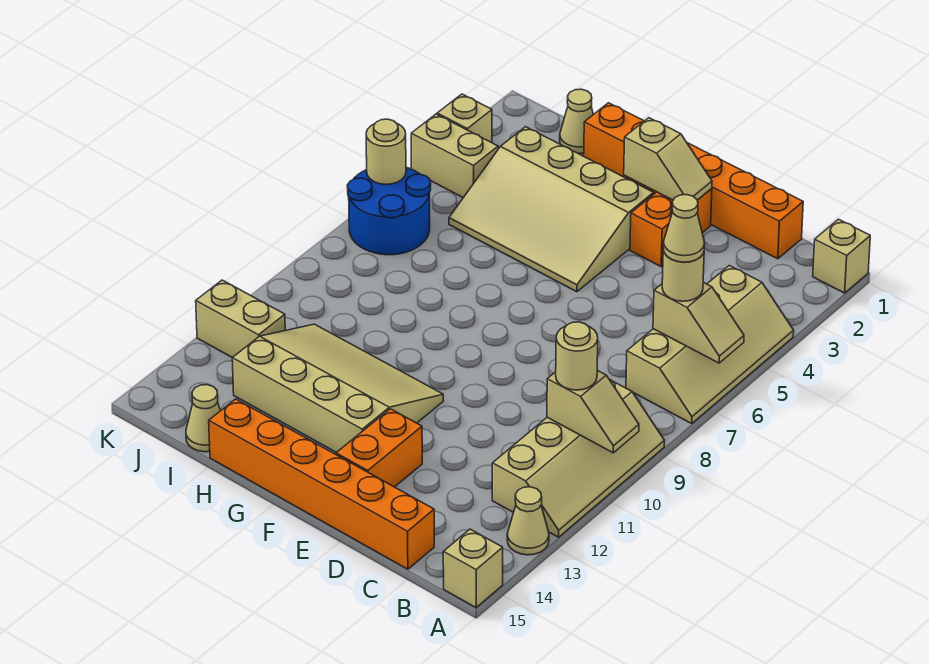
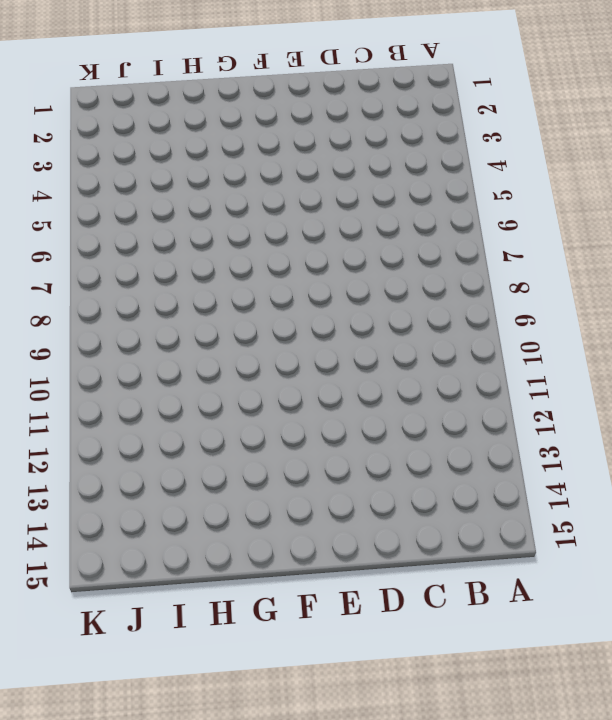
none -> tan brick A1 level 1
none -> tan slope A4:B7 level 1 top B
none -> tan slope A9:B12 level 1 top B

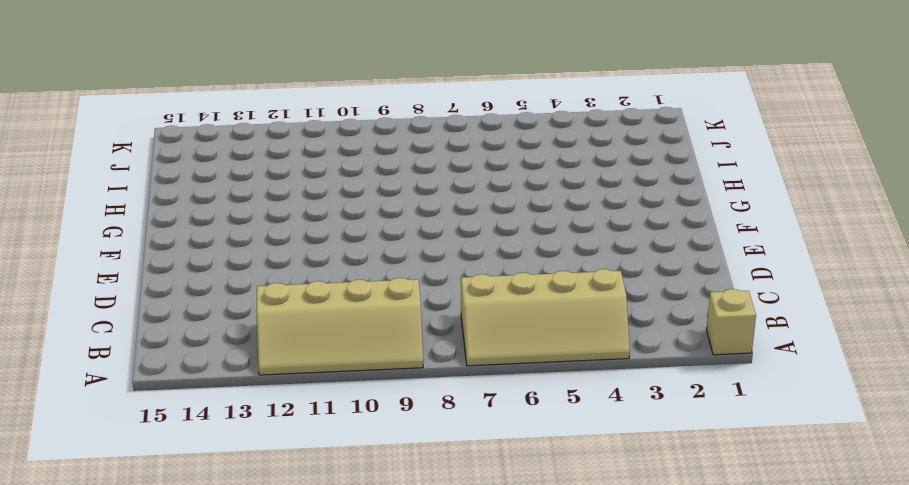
none -> tan cone A13 level 1
none -> tan brick A15 level 1
none -> orange brick C1:H1 level 1

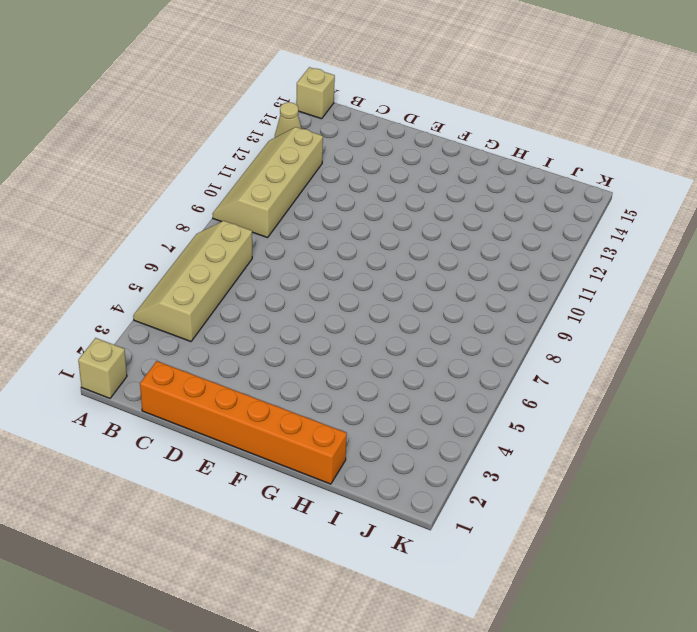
none -> orange brick C15:H15 level 1
none -> orange brick E2:E3 level 1
none -> orange brick E13:E14 level 1

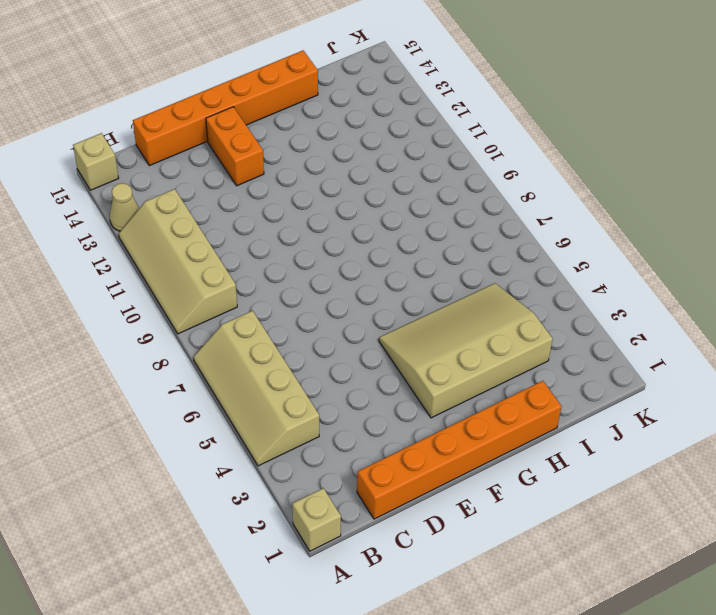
none -> orange brick E2:E3 level 1
none -> tan slope F11:I13 level 1 top 13
none -> tan cone I1 level 1

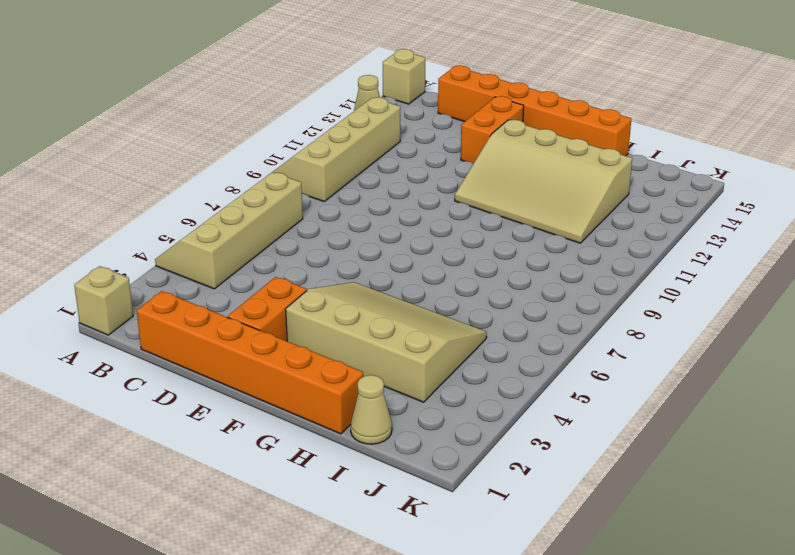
none -> tan cone I15 level 1
none -> tan brick J4:K4 level 1
none -> blue round brick J6:K7 level 1

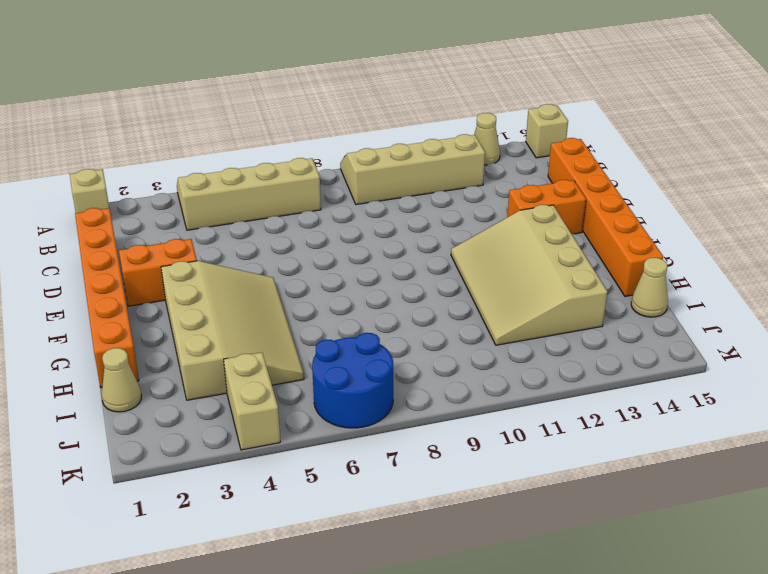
none -> tan brick J12:K12 level 1
none -> tan brick K3 level 1
none -> tan slope A6:B6 level 2 top B

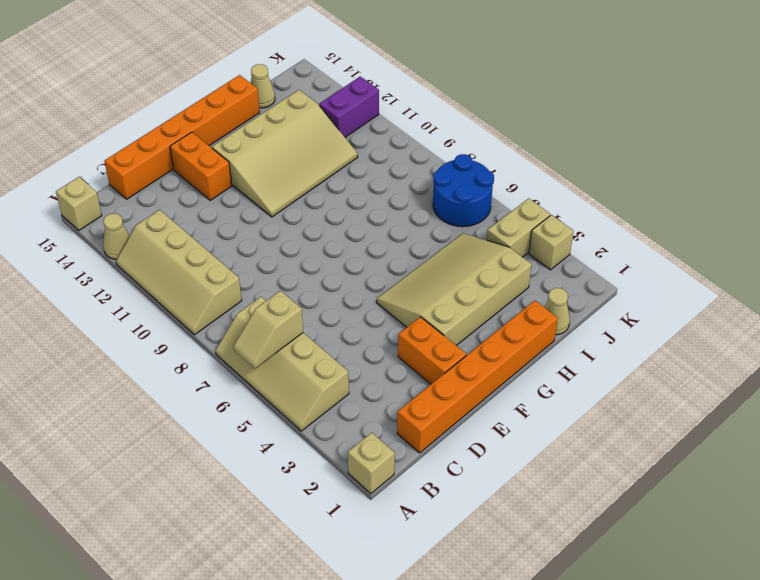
purple brick J12:K12 level 1 -> tan brick J12:K12 level 1
none -> tan slope A10:B10 level 2 top B
none -> tan slope E2:F2 level 2 top F
none -> tan round brick K6 level 2

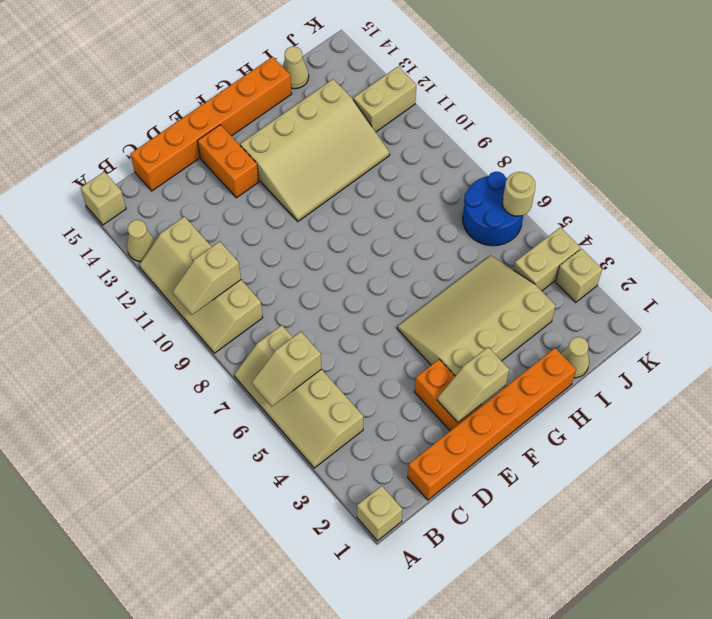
none -> tan round brick B6 level 3
none -> tan round brick B10 level 3
none -> tan cone B6 level 4

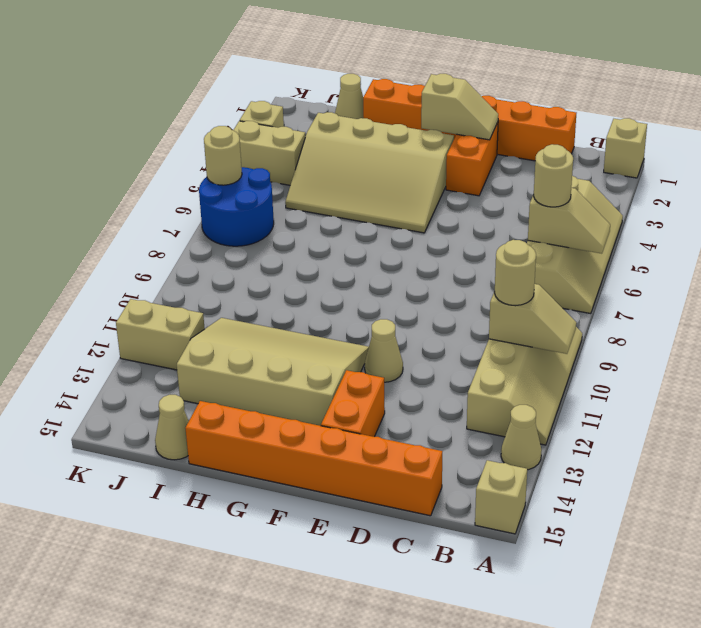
tan cone E11 level 1 -> tan cone B6 level 4

